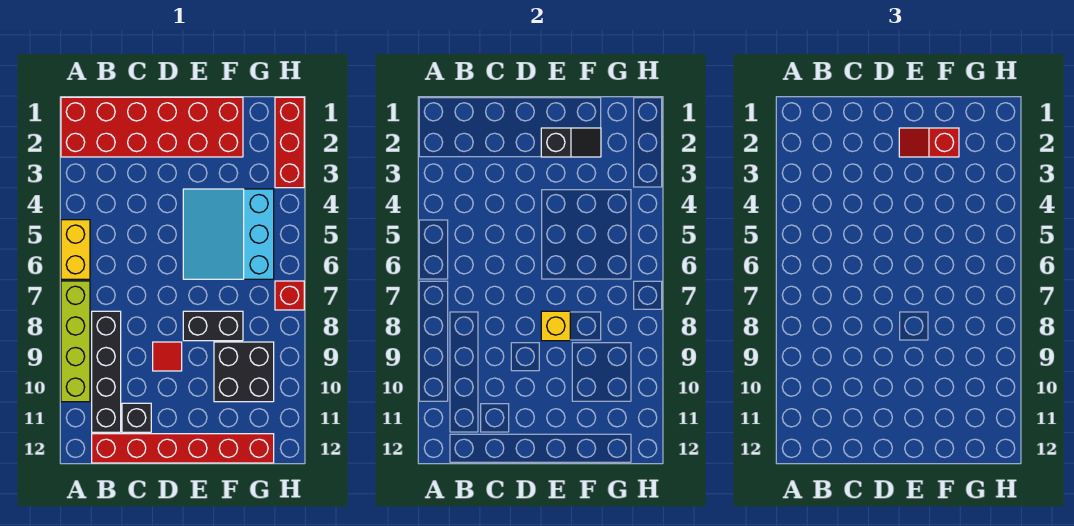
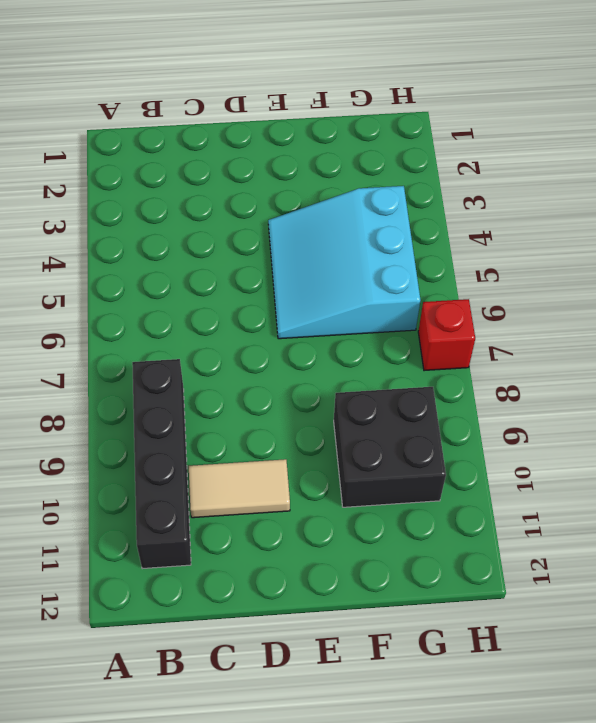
tan tile C10:D10 level 1 -> none
none -> red brick A1:F2 level 1
none -> yellow brick A5:A6 level 1
none -> lime brick A7:A10 level 1

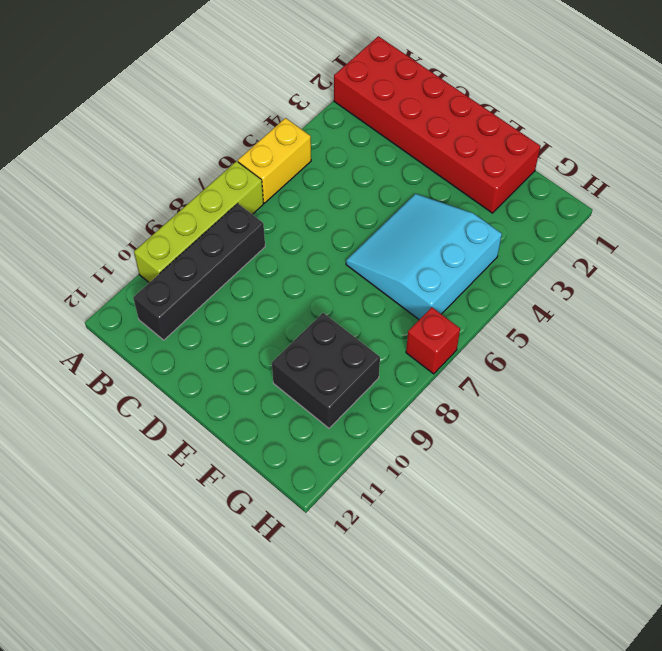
none -> red brick B12:G12 level 1
none -> black brick C11 level 1
none -> red tile D9 level 1

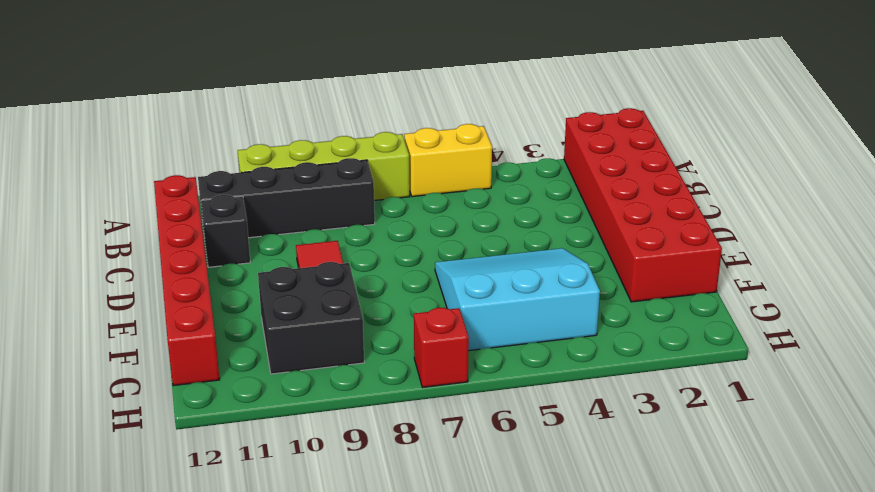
none -> black brick E8:F8 level 1
none -> red brick H1:H3 level 1
none -> black slope E2:F2 level 2 top E

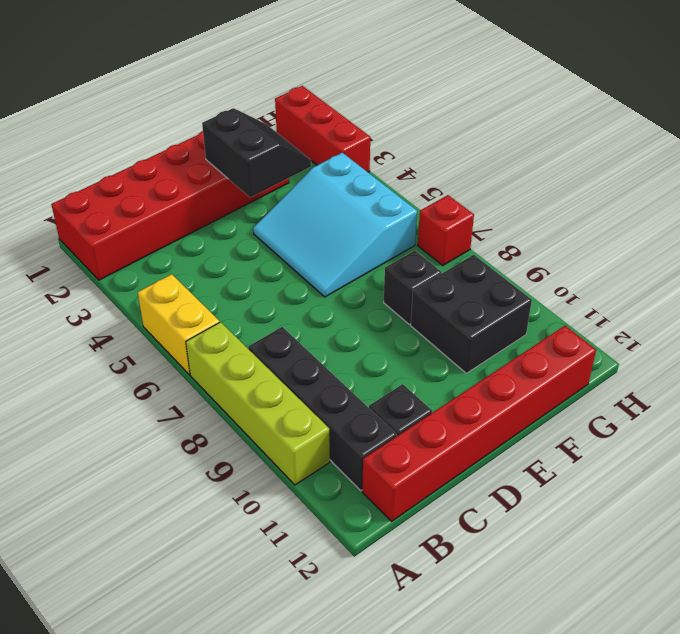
black slope E2:F3 level 2 top E -> black slope E2:F2 level 2 top E
black brick F8 level 1 -> black brick E8:F8 level 1
none -> red tile D9 level 1
none -> yellow brick E8 level 2
none -> red slope E2:F2 level 3 top F

